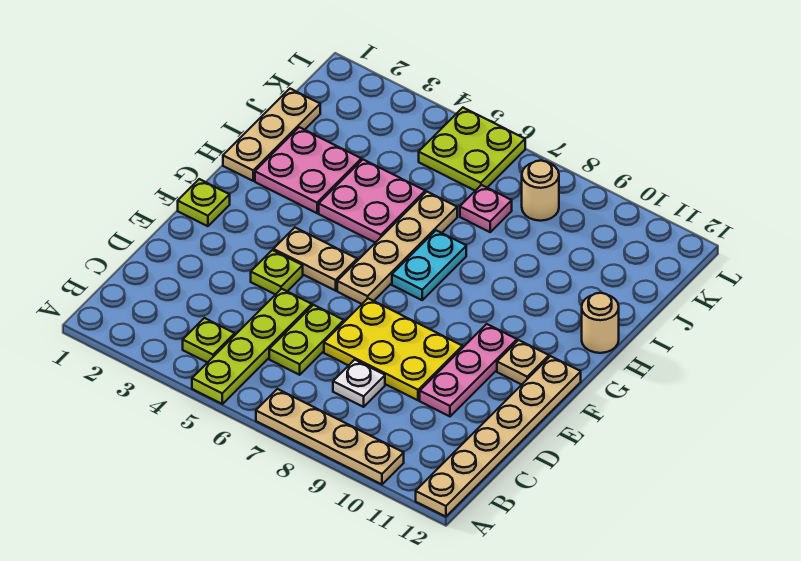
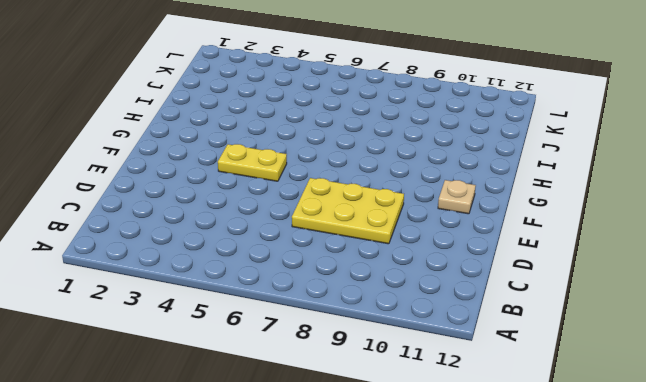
yellow plate F4:F5 level 1 -> tan plate F4:F5 level 1
none -> lime plate A5:D5 level 1
none -> tan plate A7:A10 level 1
none -> tan plate A12:F12 level 1

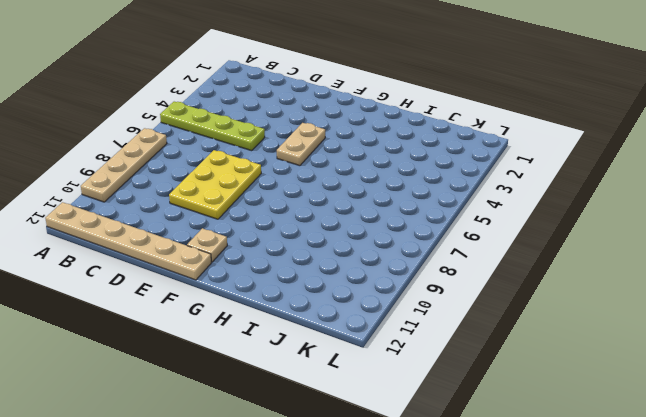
none -> lime plate B4 level 1
none -> lime plate C6:D6 level 1
none -> white plate C8 level 1

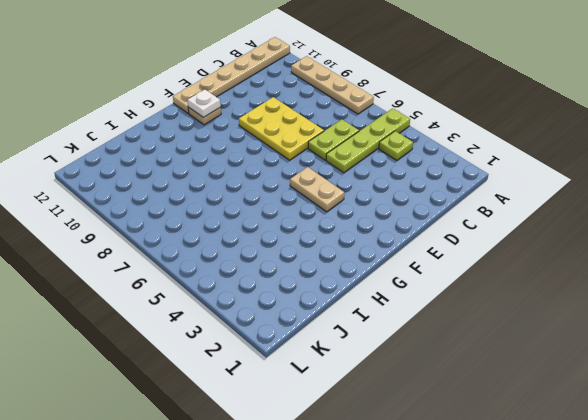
white plate F11 level 2 -> white plate C8 level 1
none -> pink plate D10:F10 level 1
none -> lime plate E4 level 1
none -> lime plate F1 level 1

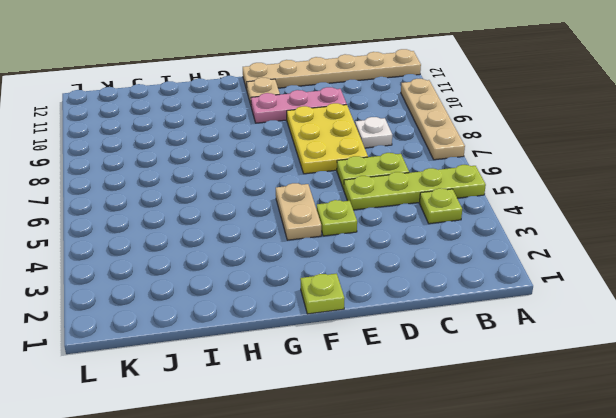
none -> tan plate F6:I6 level 1
none -> cyan plate G7:H7 level 1
none -> tan plate H1:J1 level 1

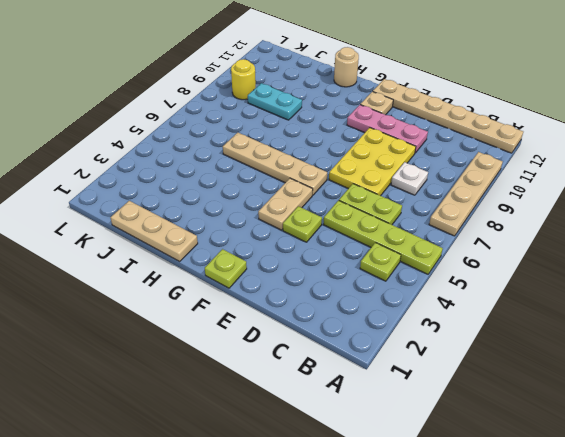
cyan plate I9:J9 level 1 -> cyan plate G7:H7 level 1
yellow round brick K9 level 1 -> none
none -> pink plate H2:I3 level 1
none -> pink plate H4:I5 level 1
none -> pink plate J7 level 1

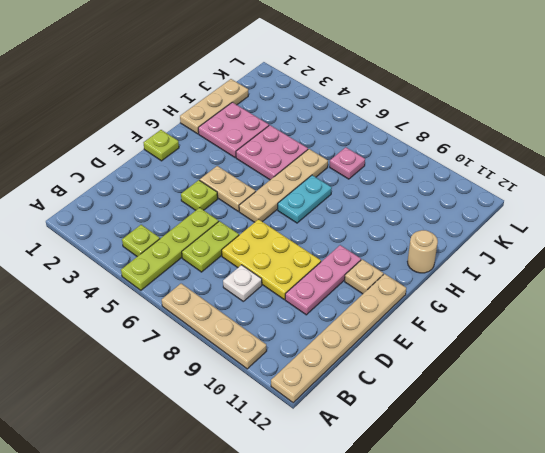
none -> lime plate K5:L6 level 1
none -> tan round brick K8 level 1

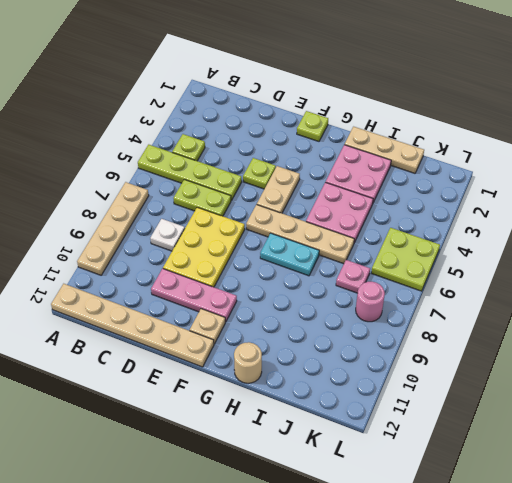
pink round brick K8 level 1 -> tan round brick K8 level 1

